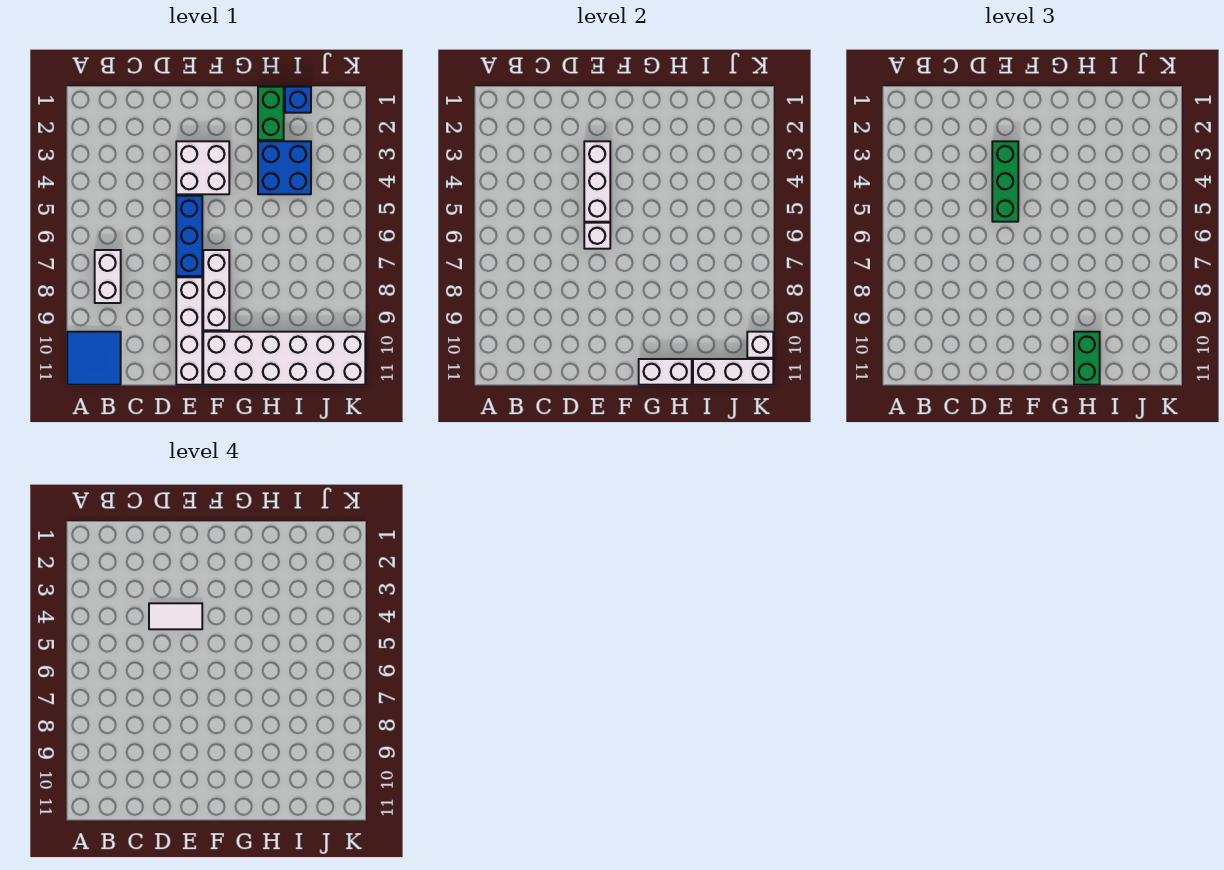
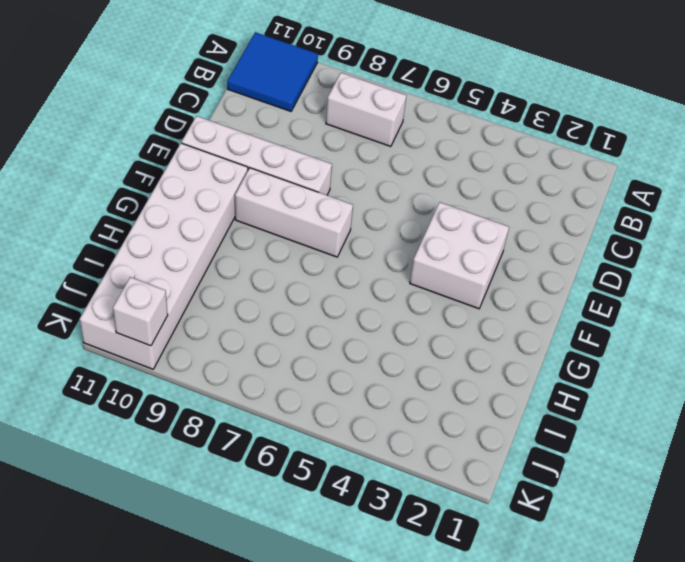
none -> blue brick E5:E7 level 1
none -> green brick H1:H2 level 1
none -> blue brick H3:I4 level 1

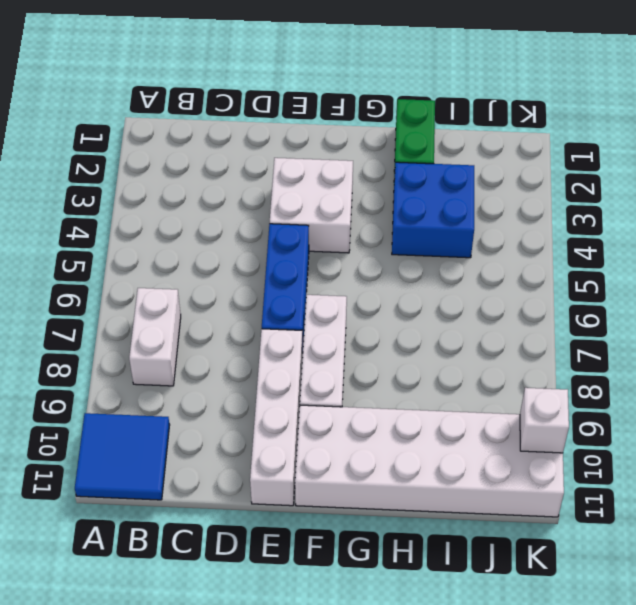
none -> blue brick I1 level 1
none -> white brick E3:E5 level 2
none -> white brick E6 level 2

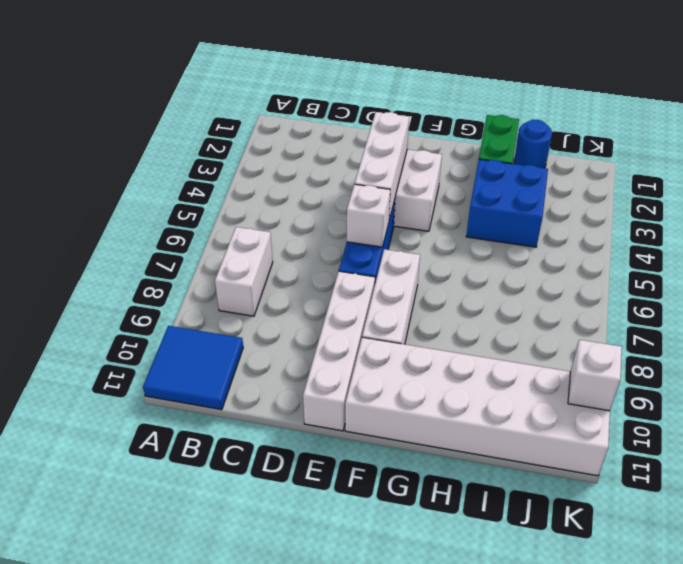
blue round brick I1 level 1 -> blue brick I1 level 1
none -> white brick G11:H11 level 2
none -> white brick I11:K11 level 2
none -> green brick E3:E5 level 3

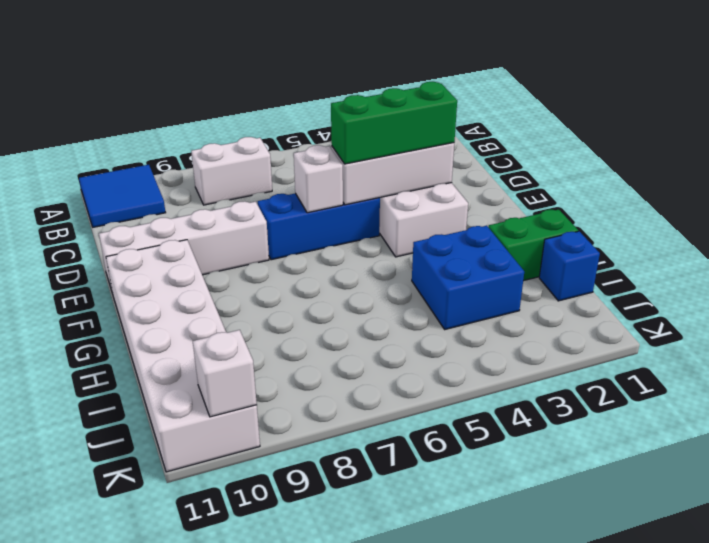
none -> white brick F7:F9 level 1
none -> white brick G11:H11 level 2
none -> white brick I11:K11 level 2

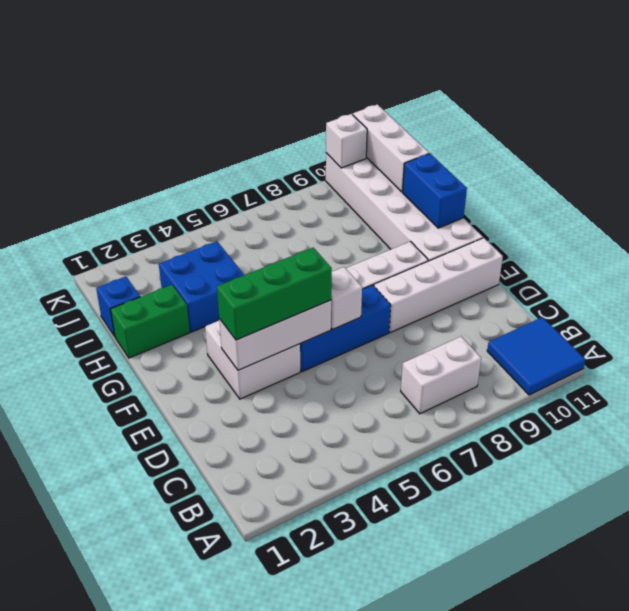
blue brick G11:H11 level 2 -> white brick G11:H11 level 2
none -> green brick H10:H11 level 3
none -> white tile D4:E4 level 4

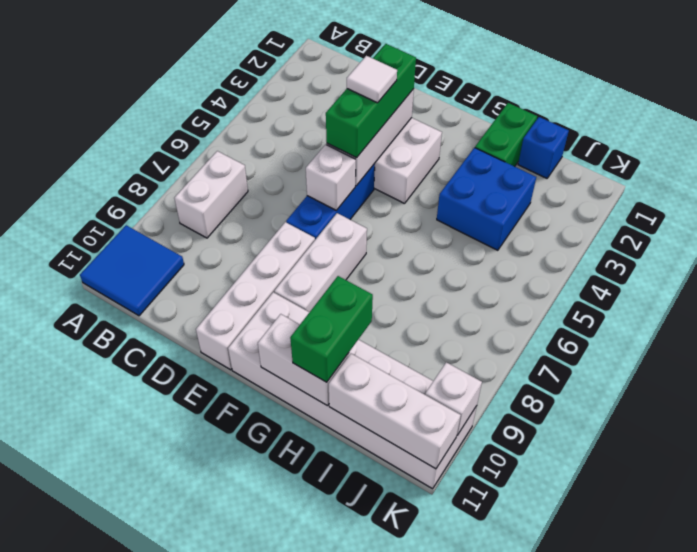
white tile E4 level 4 -> white tile D4:E4 level 4

